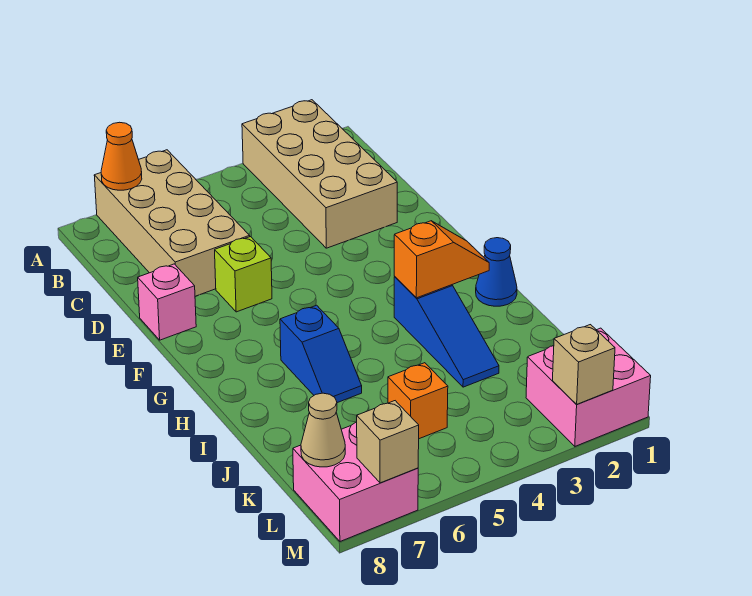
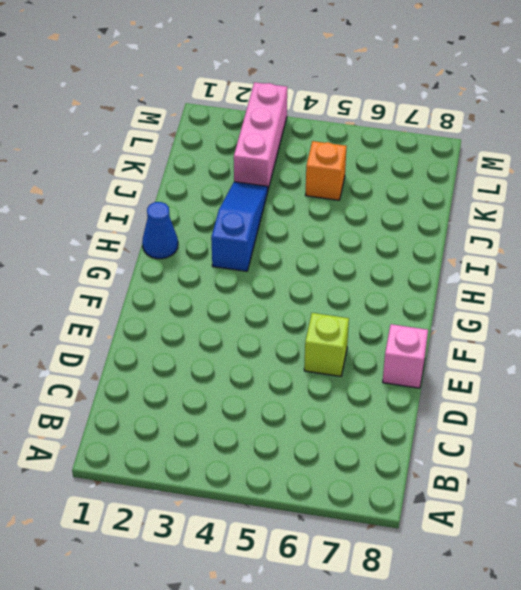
pink brick K3:M3 level 1 -> none
none -> tan brick A2:D3 level 1
none -> tan brick A6:D7 level 1
none -> blue slope H6:I6 level 1 top H

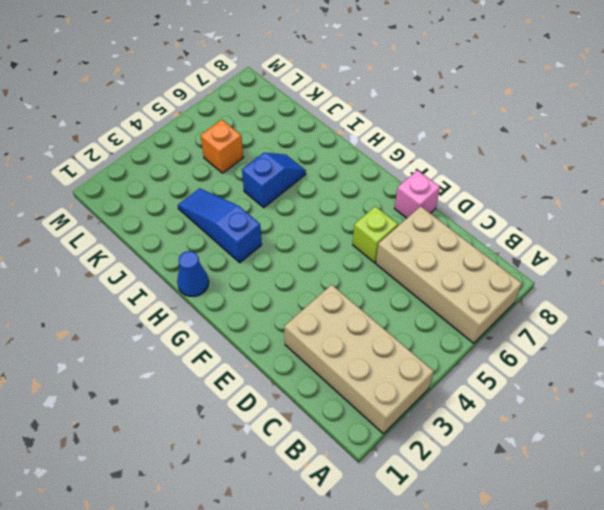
blue slope I5:I6 level 1 top 5 -> blue slope H6:I6 level 1 top H
none -> pink brick L1:M2 level 1
none -> pink brick L7:M8 level 1
none -> orange cone A7 level 2

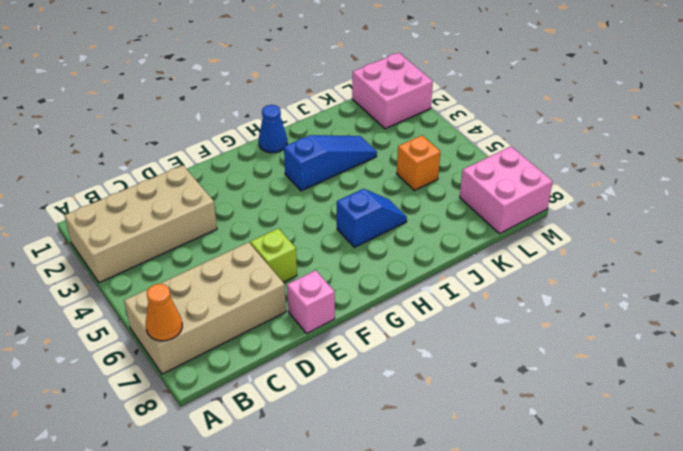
none -> orange slope H2:H3 level 2 top 3
none -> tan cone L8 level 2
none -> tan brick M2 level 2

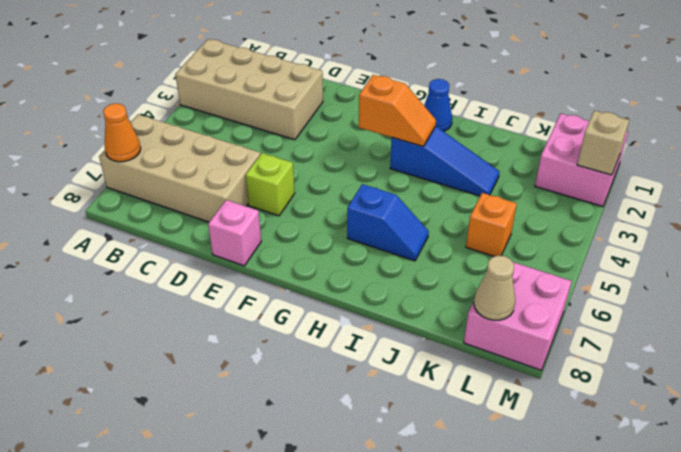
orange slope G3:H3 level 2 top G -> orange slope H2:H3 level 2 top 3
none -> tan brick M7 level 2

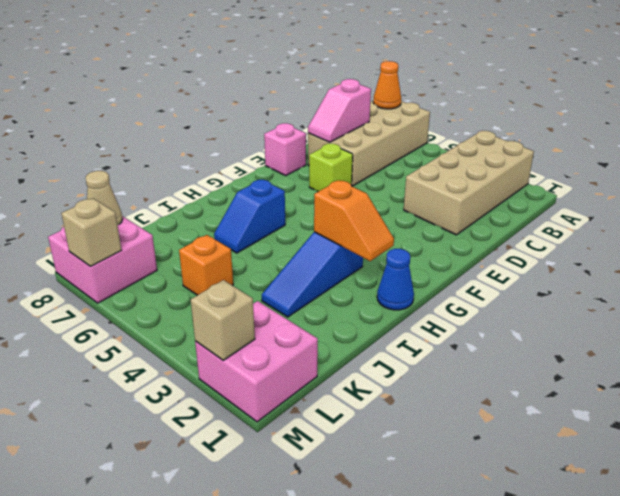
pink slope C7:D7 level 2 top C -> none

